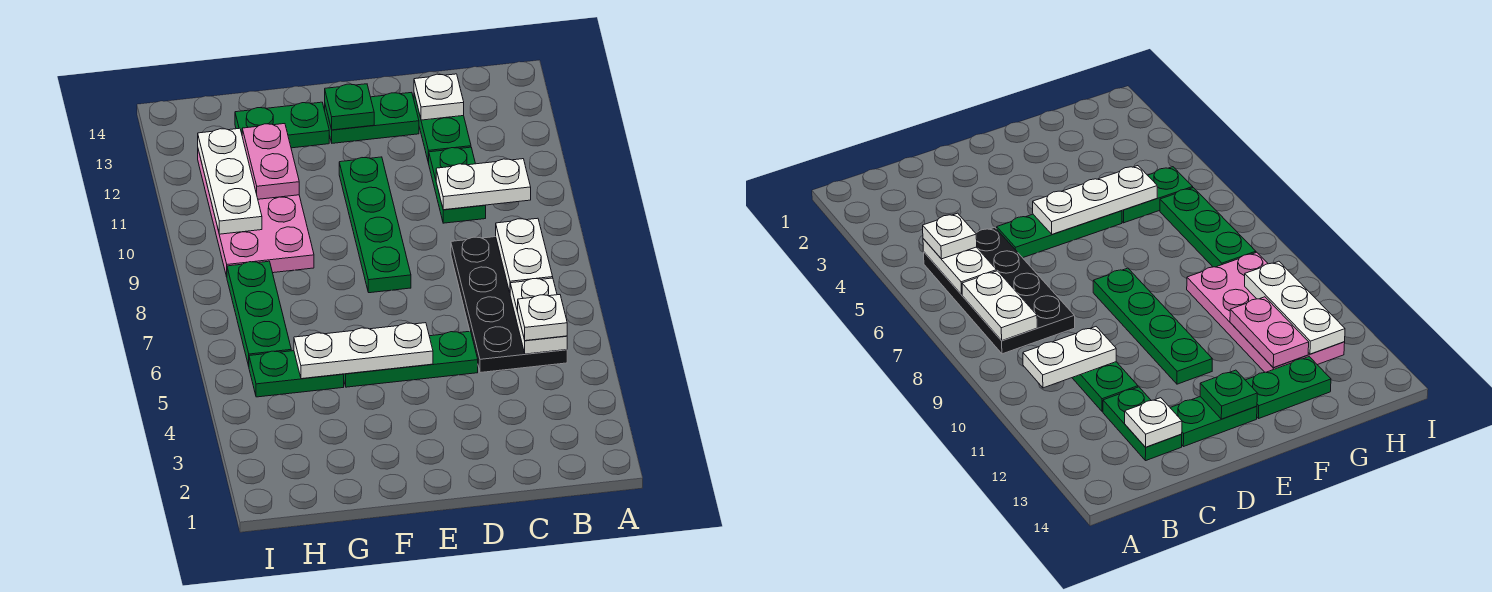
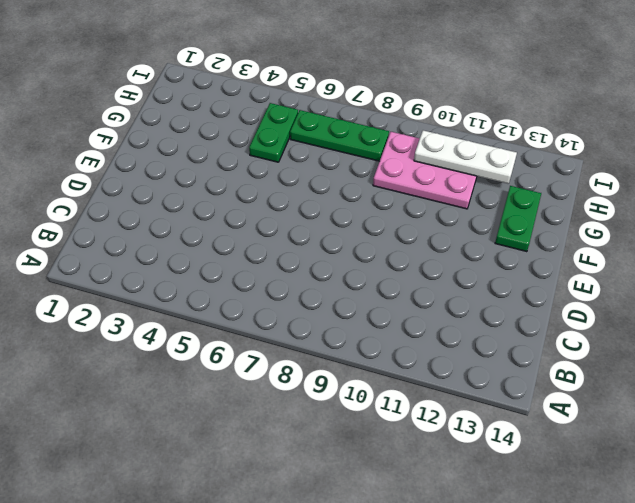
pink plate G9:H11 level 1 -> pink plate G9:H12 level 1
none -> black plate B5:C8 level 1
none -> green plate C10:C11 level 1
none -> green plate C12:C13 level 1

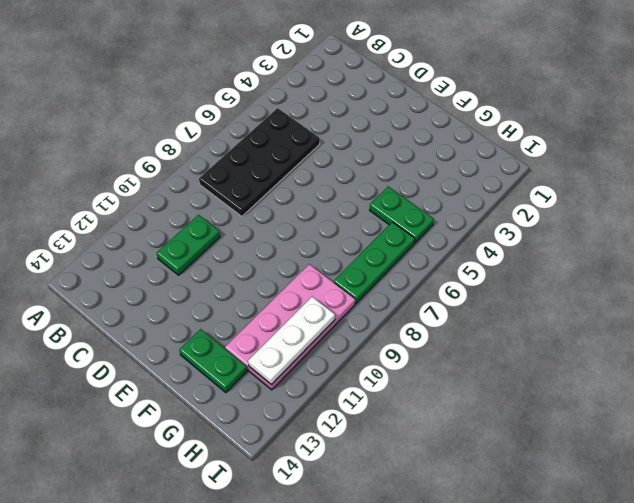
none -> green plate C12:C13 level 1
none -> green plate D5:F5 level 1
none -> green plate D13:E13 level 1

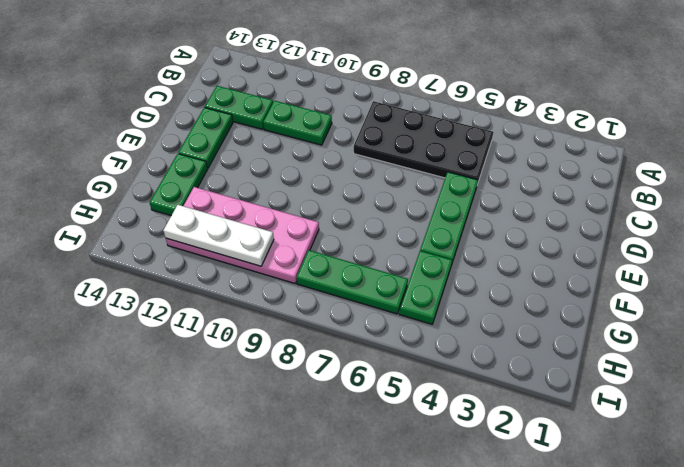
none -> green plate E8:E11 level 1
none -> white plate B5:B6 level 2
none -> white plate B7:B8 level 2

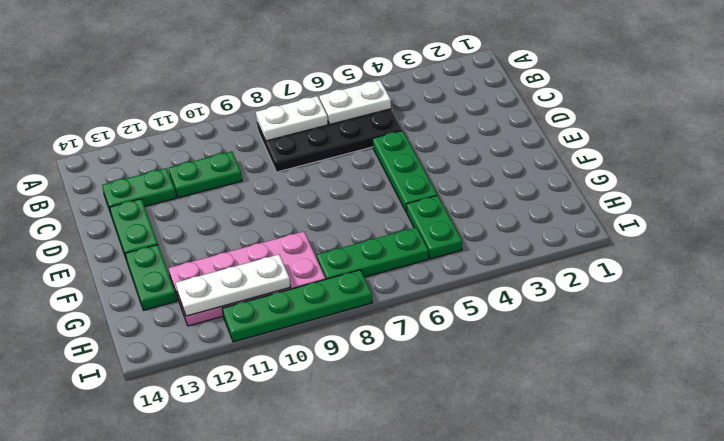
green plate I8:I11 level 1 -> green plate E8:E11 level 1
none -> white plate B10:C10 level 2
none -> white plate C13 level 2
none -> white plate E5:G5 level 2

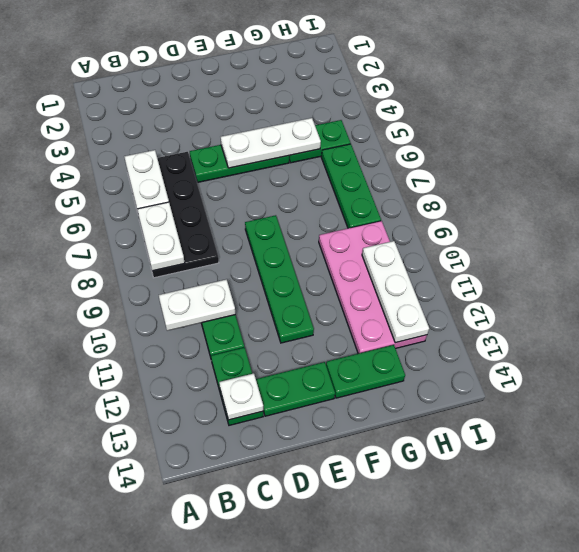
none -> green plate E13 level 2
none -> pink plate G11:G12 level 2
none -> white plate B5 level 3

